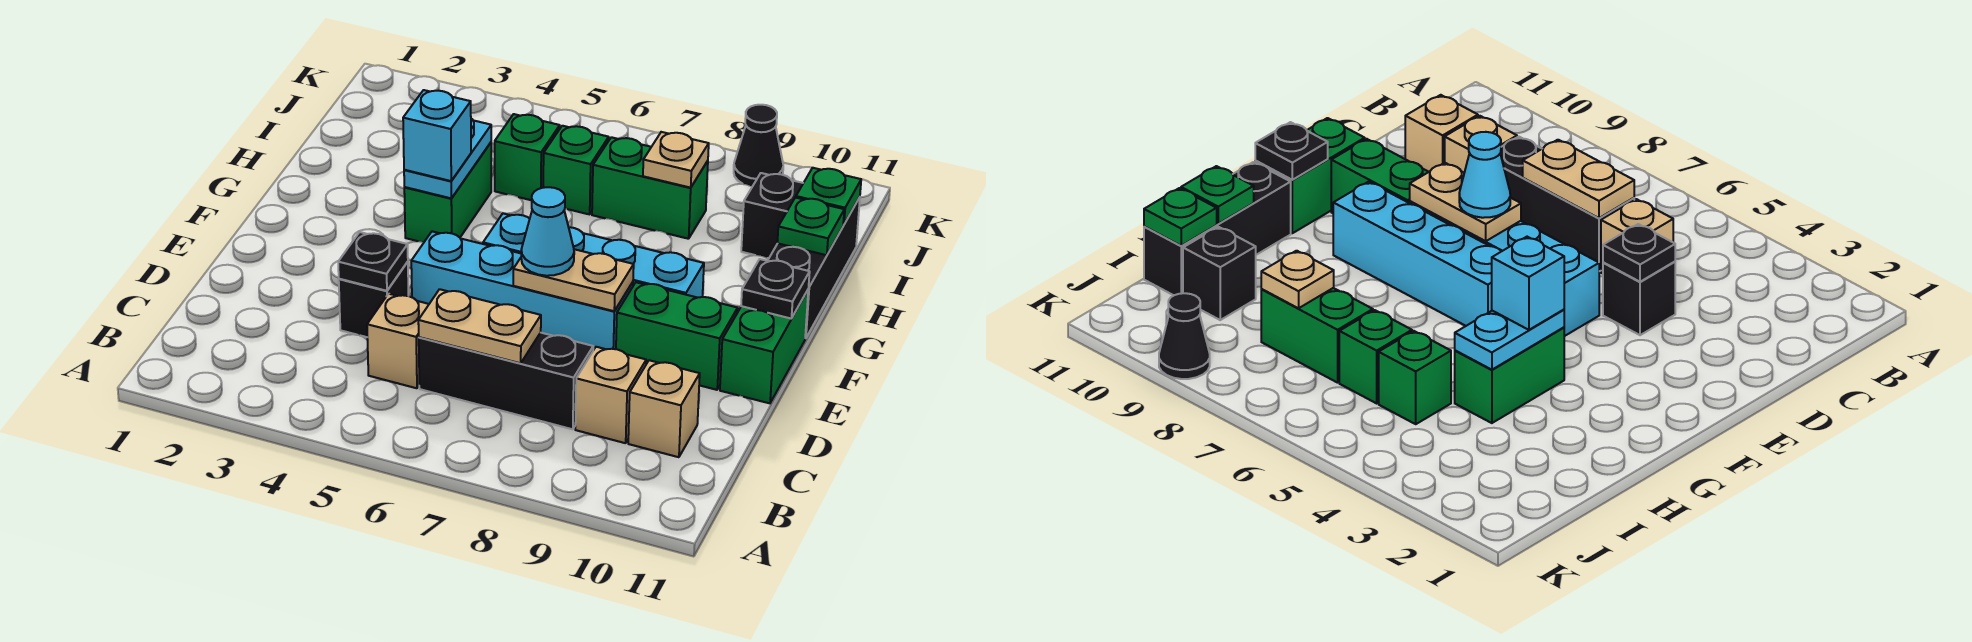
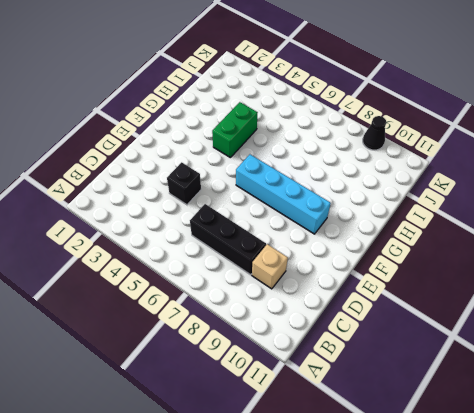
none -> tan brick C5 level 1
none -> tan brick C10 level 1
none -> cyan brick E5:E8 level 1

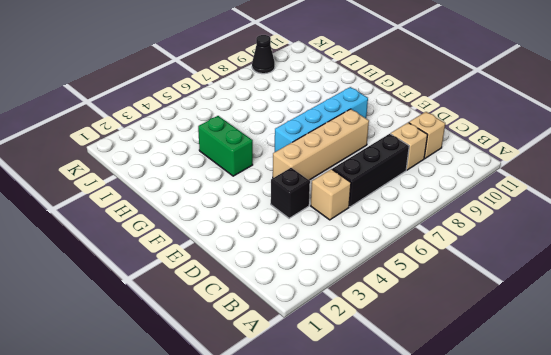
tan brick E5:E8 level 1 -> cyan brick E5:E8 level 1
none -> green brick E9:E10 level 1
none -> green brick E11:F11 level 1
none -> black brick G11:I11 level 1

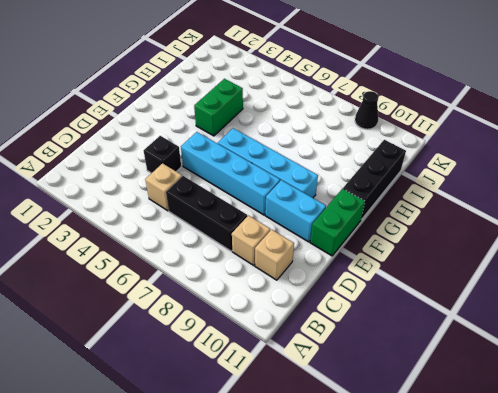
cyan brick E9:E10 level 1 -> green brick E9:E10 level 1
none -> green brick I5 level 1
none -> green brick I6 level 1
none -> green brick I7:I8 level 1

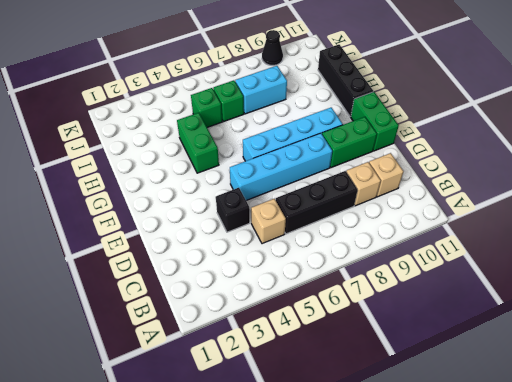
cyan brick I7:I8 level 1 -> green brick I7:I8 level 1
none -> black brick I10 level 1
none -> tan plate C6:C7 level 2
none -> black plate D4 level 2

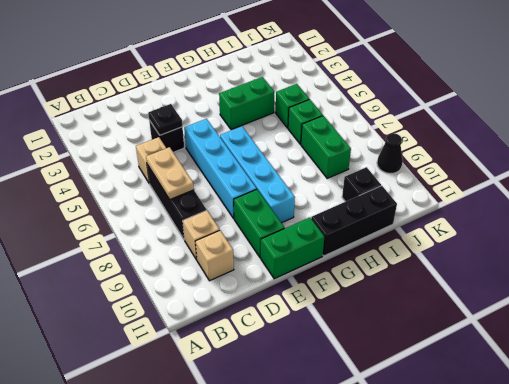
none -> tan plate E7:E8 level 2
none -> black plate F11 level 2
none -> cyan plate G4:H4 level 2

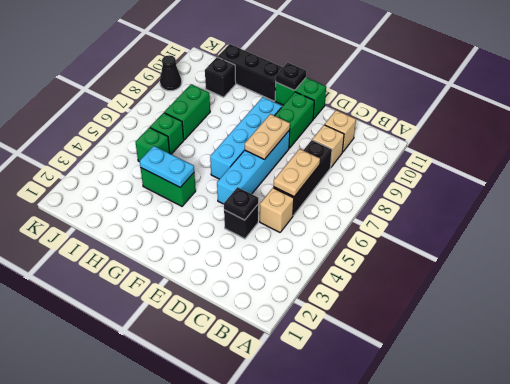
none -> green plate H11 level 2
none -> tan plate I8 level 2
none -> green plate I11 level 2

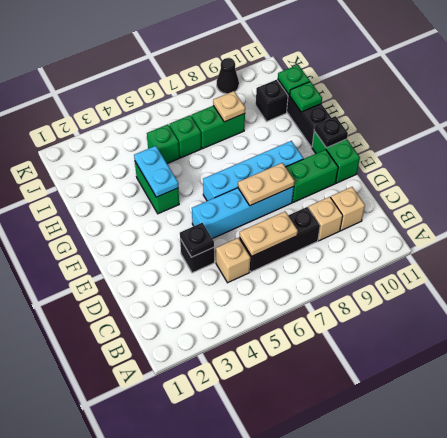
none -> cyan cone E7 level 3
none -> cyan brick G4 level 3

